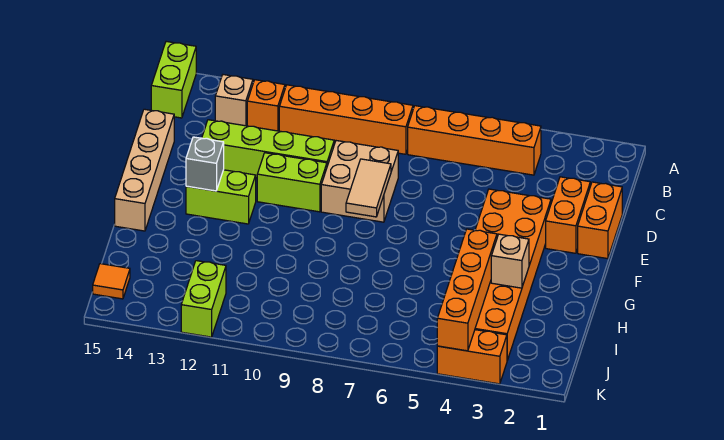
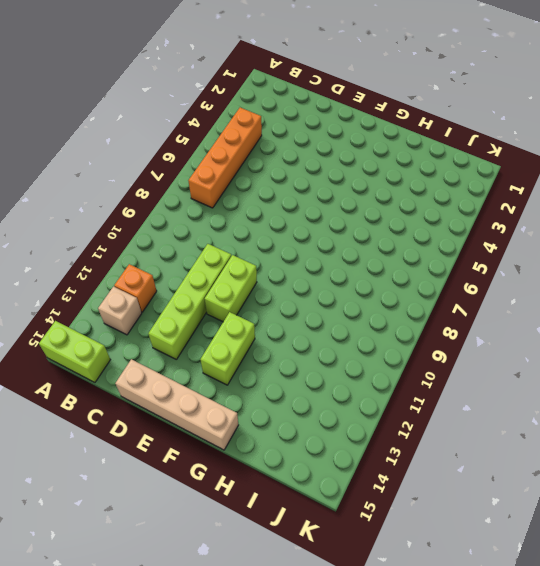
none -> orange brick B8:B11 level 1
none -> orange brick D1:E1 level 1
none -> orange brick D2:E2 level 1

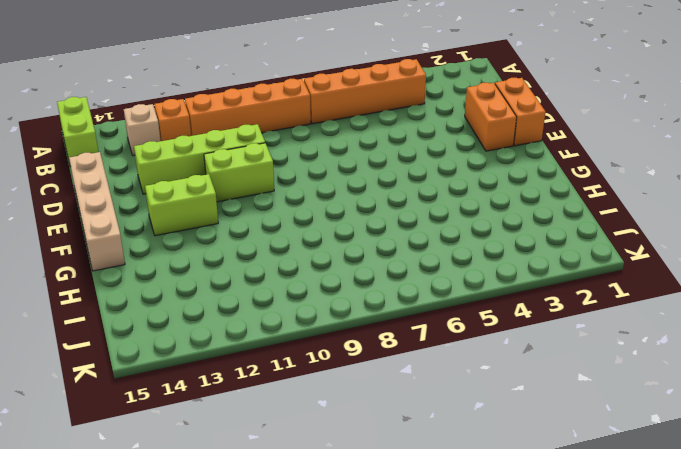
none -> tan brick D8:E9 level 1
none -> orange brick E3:J4 level 1
none -> lime brick J12:K12 level 1

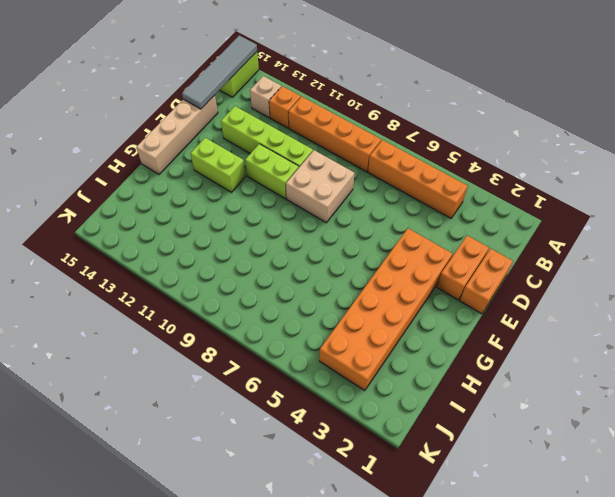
grey tile A15:D15 level 2 -> none
none -> lime brick J12:K12 level 1
none -> orange tile J15 level 1
none -> orange brick K3:K4 level 1

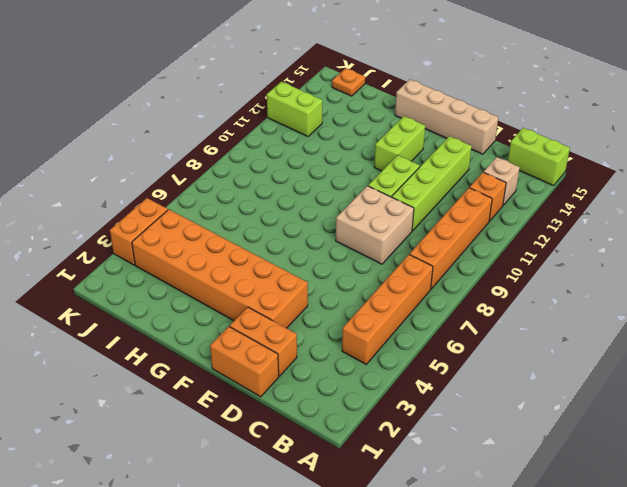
orange plate J15 level 1 -> orange tile J15 level 1
none -> tan tile E8:F8 level 2
none -> grey brick F13 level 2
none -> tan brick H3 level 2

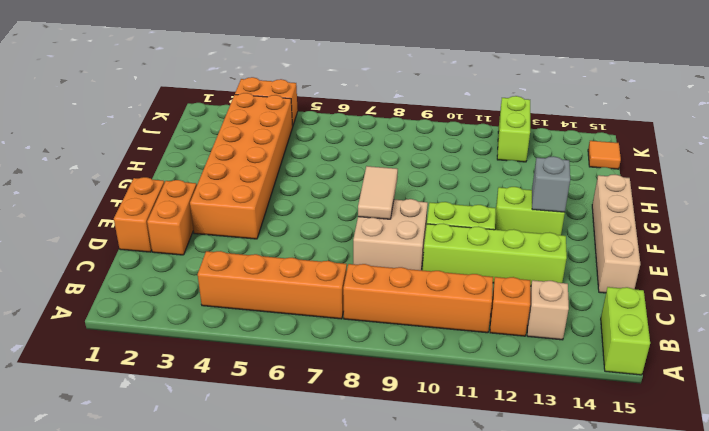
none -> tan brick H3 level 2
none -> orange brick H4:K4 level 2

